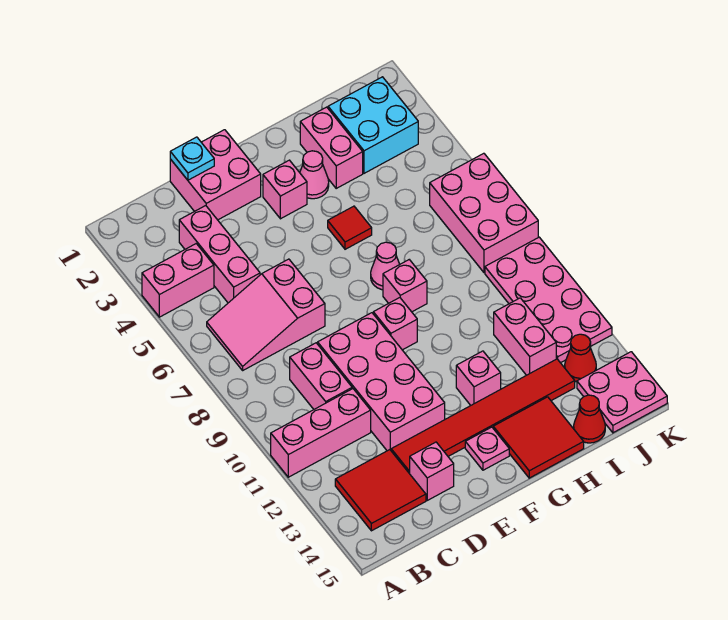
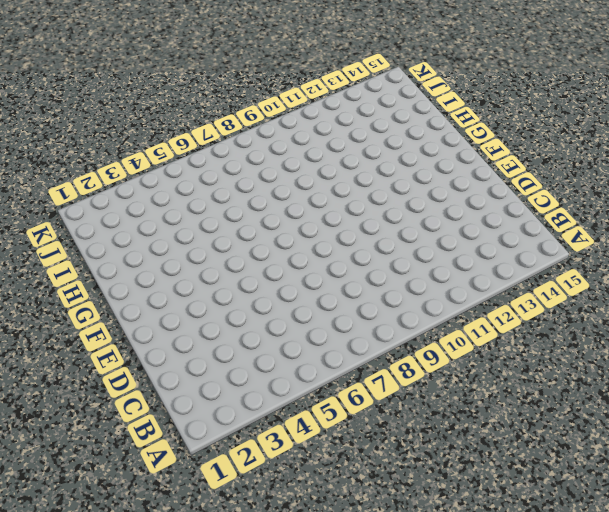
none -> pink brick A4:B4 level 1
none -> pink brick A11:C11 level 1
none -> pink slope B6:D7 level 1 top D

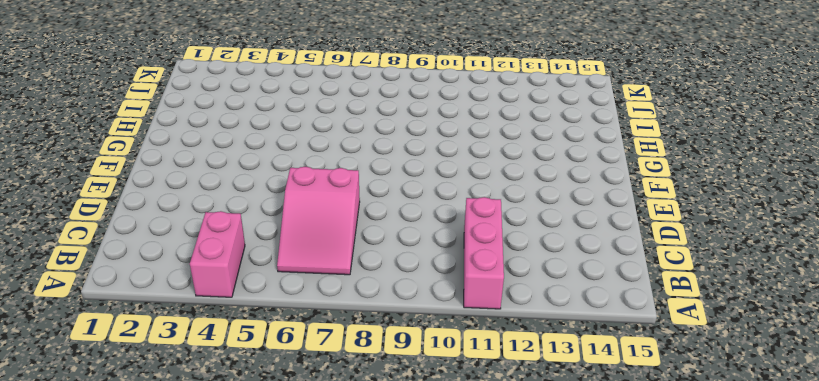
none -> red tile B13:C14 level 1
none -> pink brick C3:C5 level 1
none -> pink brick C9:C10 level 1

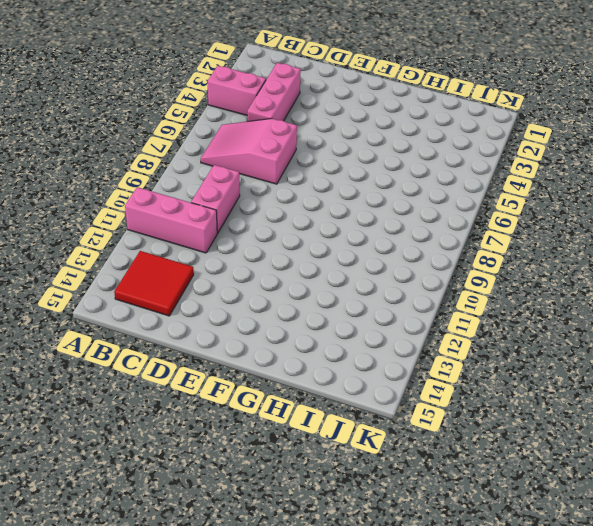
none -> pink brick D1:E2 level 1
none -> pink brick D9:E12 level 1
none -> red tile D13:I13 level 1

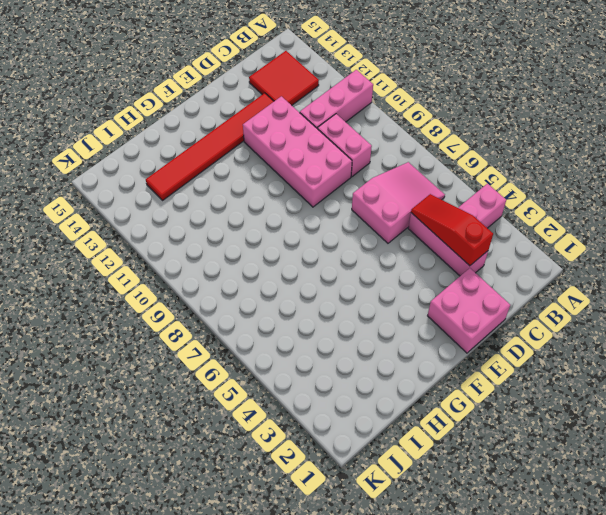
red slope C3:C5 level 2 top 3 -> none
none -> pink brick D14 level 1
none -> pink brick F3 level 1
none -> pink brick F9 level 1

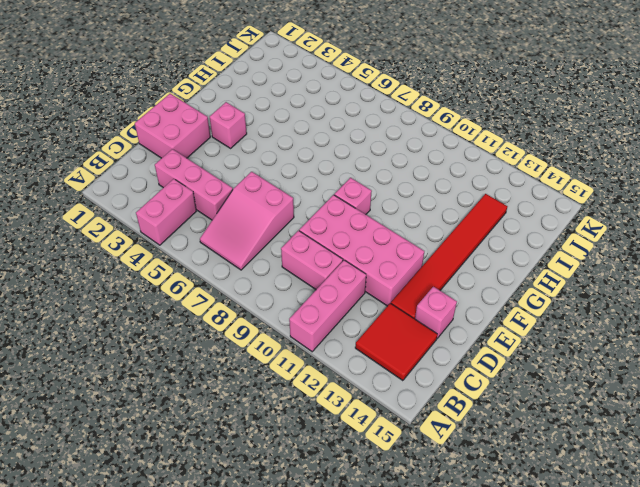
none -> pink plate F14 level 1
none -> pink cone G3 level 1
none -> red tile G5 level 1

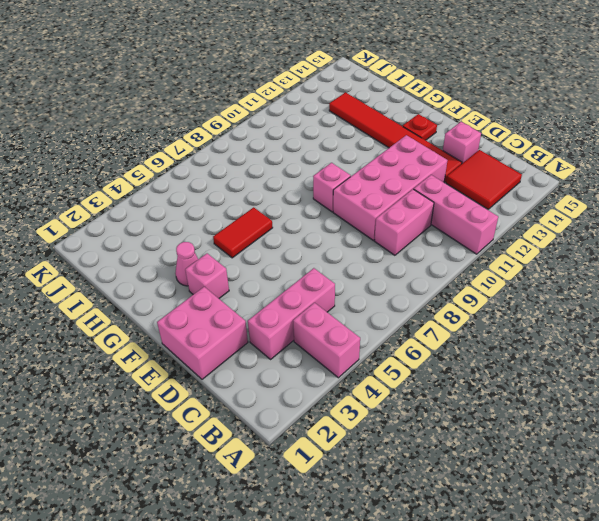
red plate F14 level 1 -> pink plate F14 level 1
red tile G5:G6 level 1 -> red tile G5 level 1
none -> pink slope B6:D7 level 1 top D
none -> pink cone G7 level 1
none -> pink brick G8 level 1

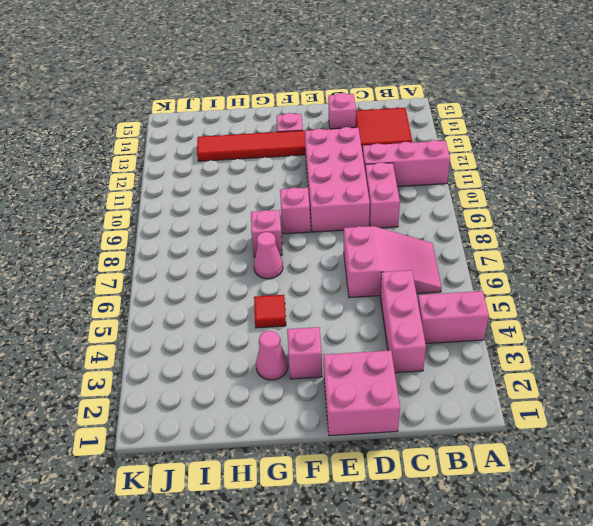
none -> pink brick G12 level 1
none -> red tile G14:H15 level 1
none -> pink brick H2:H3 level 1

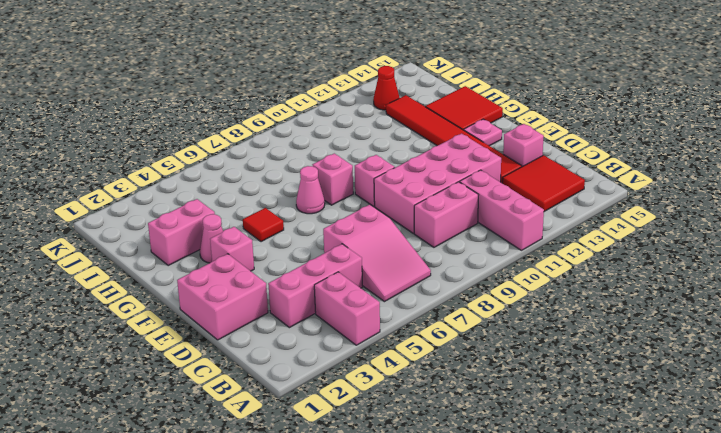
none -> pink brick G12 level 1
none -> cyan brick I2:J3 level 1
none -> pink brick I11:I12 level 1

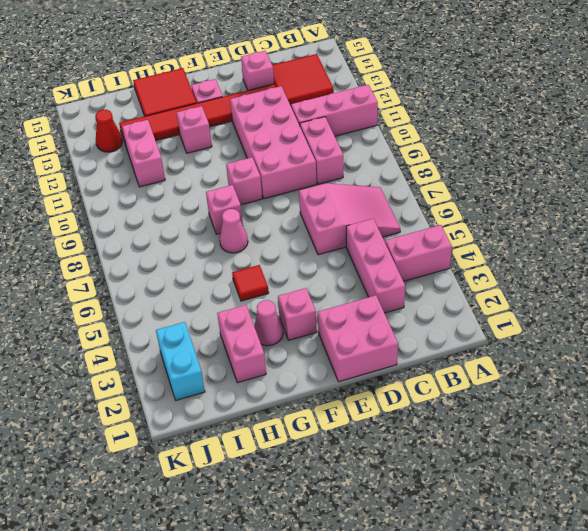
cyan brick J2:J3 level 1 -> cyan brick I2:J3 level 1
none -> red cone I15 level 1
none -> pink brick J6:K8 level 1
none -> pink plate J9:K12 level 1

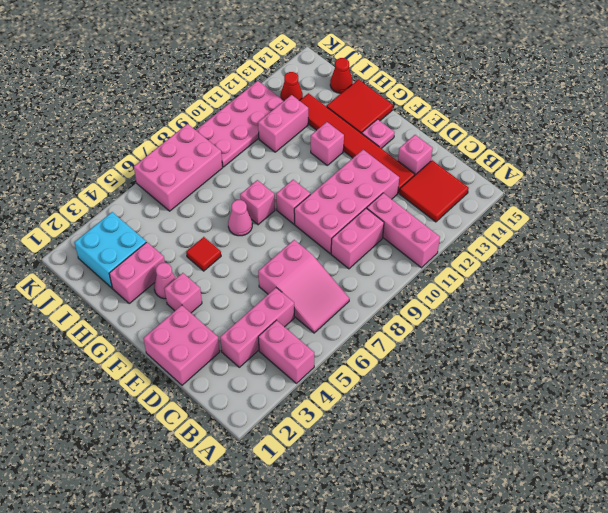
none -> pink plate J14:K15 level 1
none -> cyan plate D1 level 2

